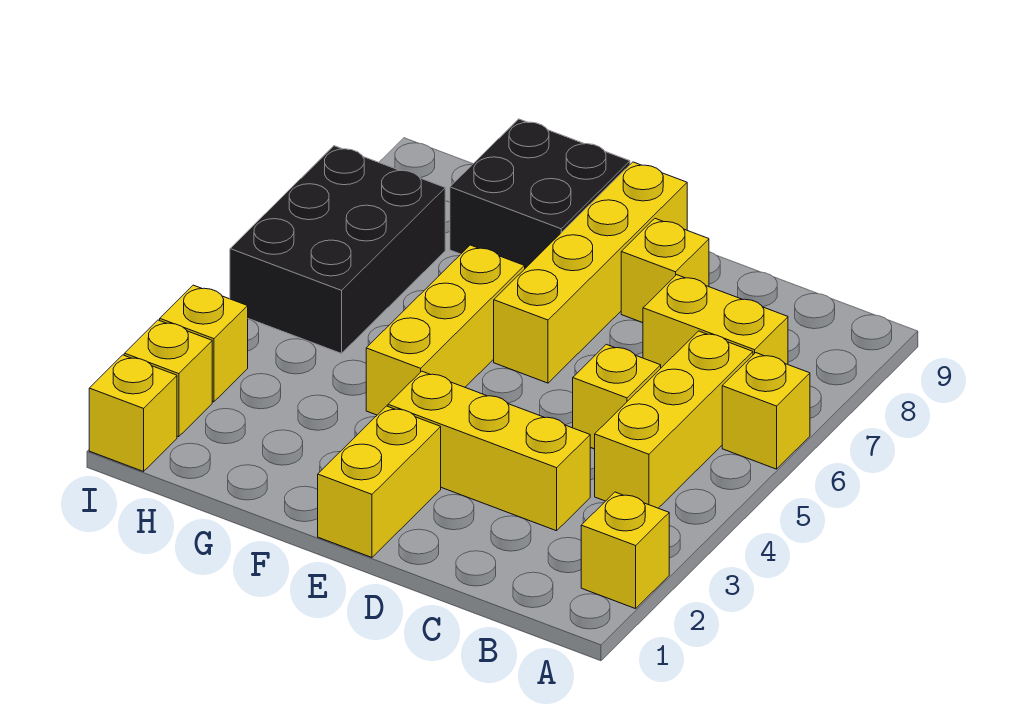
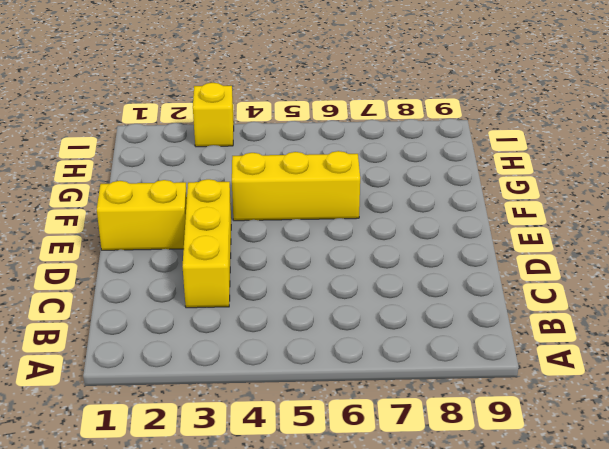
none -> yellow brick A2 level 1
none -> yellow brick A6 level 1
none -> yellow brick B4:B6 level 1

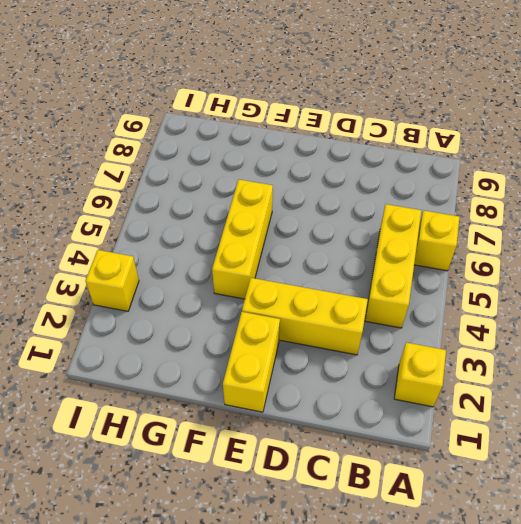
none -> yellow brick B7:C7 level 1
none -> yellow brick C5 level 1
none -> yellow brick D8 level 1

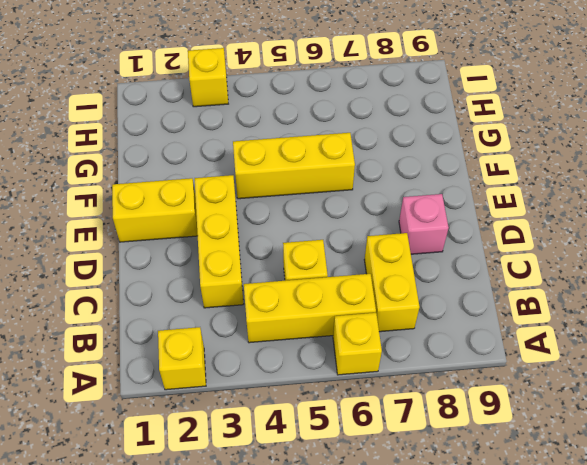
pink brick D8 level 1 -> yellow brick D8 level 1
none -> yellow brick E6:E9 level 1
none -> black brick F8:G9 level 1
none -> black brick H5:I7 level 1

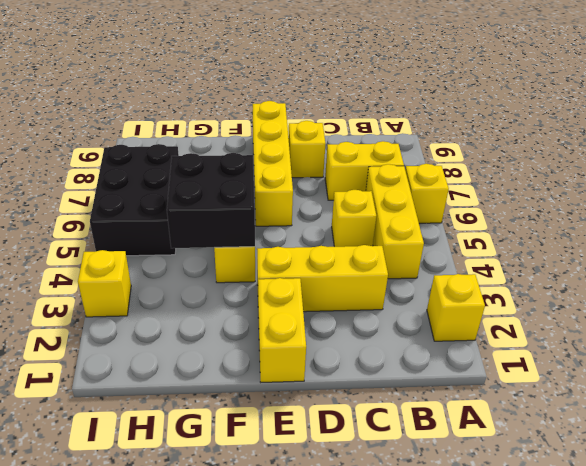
black brick F4:G5 level 2 -> black brick F8:G9 level 1
none -> yellow brick I1 level 1
none -> yellow brick I2 level 1

